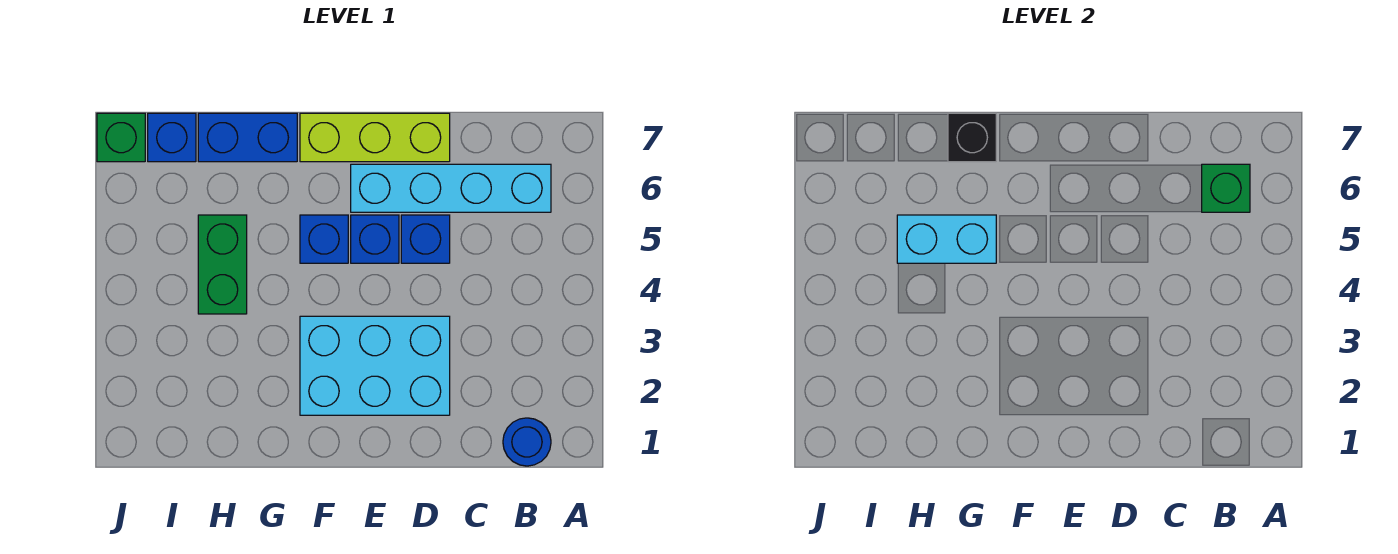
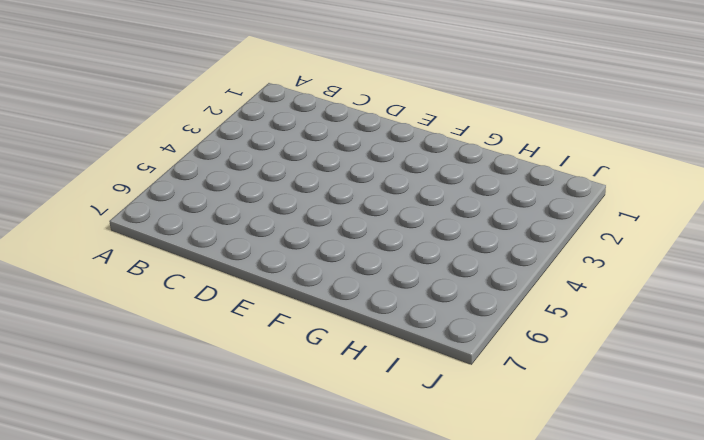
none -> blue round brick B1 level 1
none -> cyan brick B6:E6 level 1
none -> cyan brick D2:F3 level 1

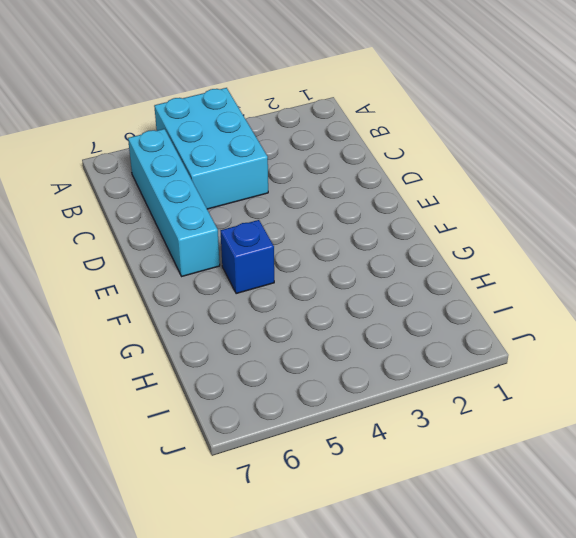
cyan brick A4:C5 level 1 -> cyan brick D2:F3 level 1
none -> blue round brick B1 level 1
none -> blue brick D5 level 1
none -> lime brick D7:F7 level 1

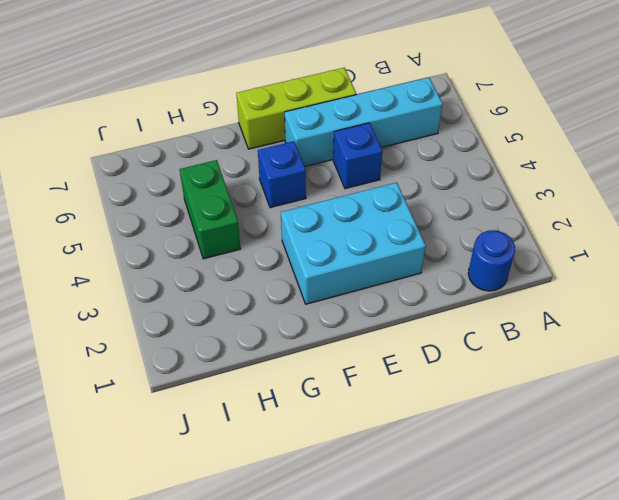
none -> blue brick E5 level 1
none -> blue brick G7:H7 level 1
none -> blue brick I7 level 1

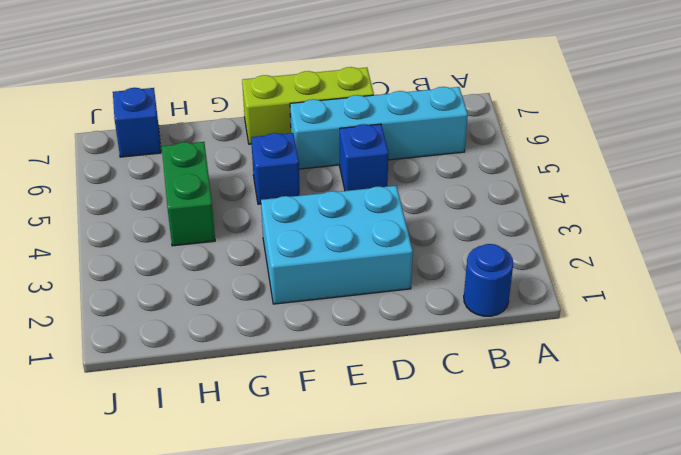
none -> blue brick E5 level 1
none -> blue brick G7:H7 level 1
none -> green brick J7 level 1

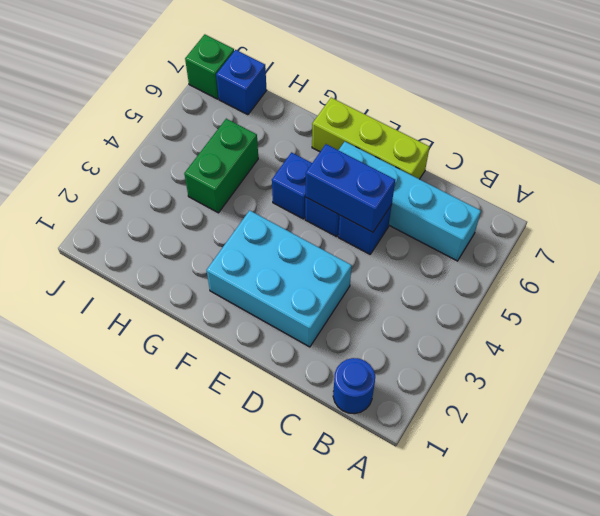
blue brick D5:E5 level 2 -> blue brick G7:H7 level 1
none -> green brick B6 level 2
none -> cyan brick G5:H5 level 2
none -> black brick G7 level 2

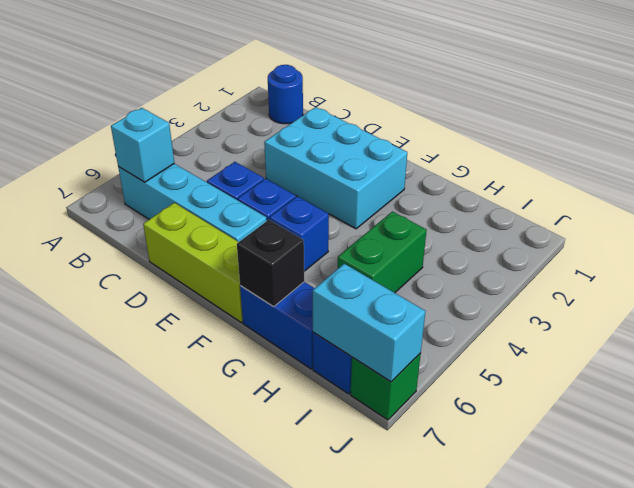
cyan brick B6 level 2 -> green brick B6 level 2
cyan brick I7:J7 level 2 -> cyan brick G5:H5 level 2

